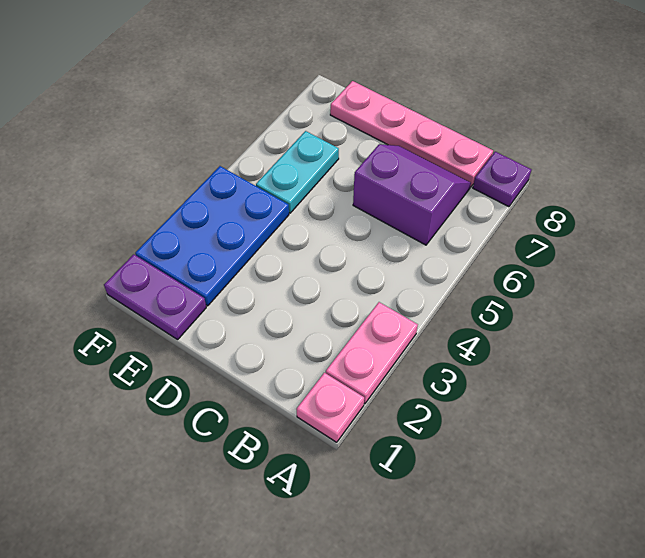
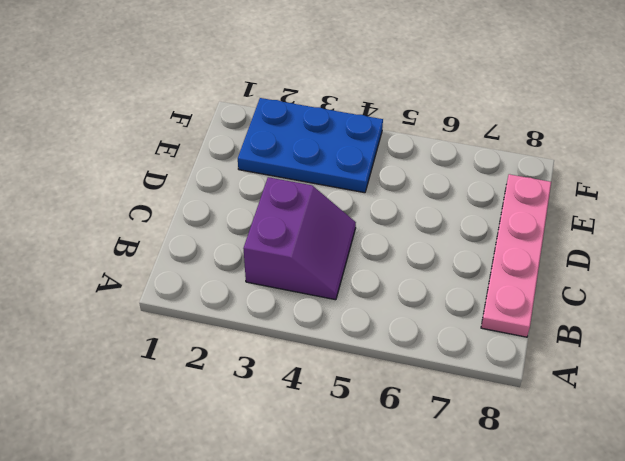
purple slope B3:C4 level 1 top 3 -> purple slope B6:C7 level 1 top 6
none -> pink plate A1 level 1
none -> pink plate A2:A3 level 1

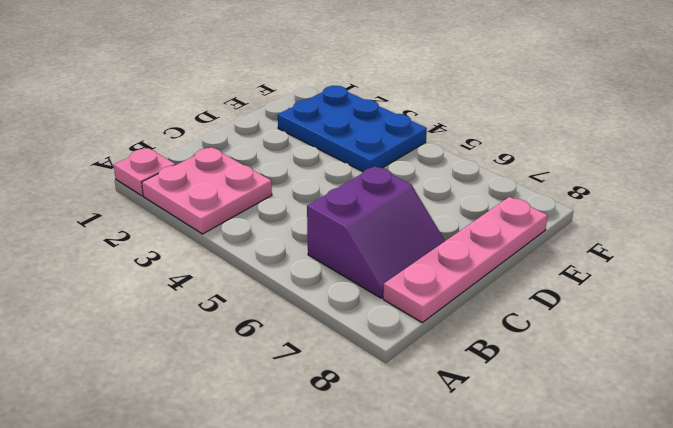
pink plate A2:B3 level 1 -> pink plate A2:A3 level 1
none -> purple plate A8 level 1
none -> purple plate E1:F1 level 1

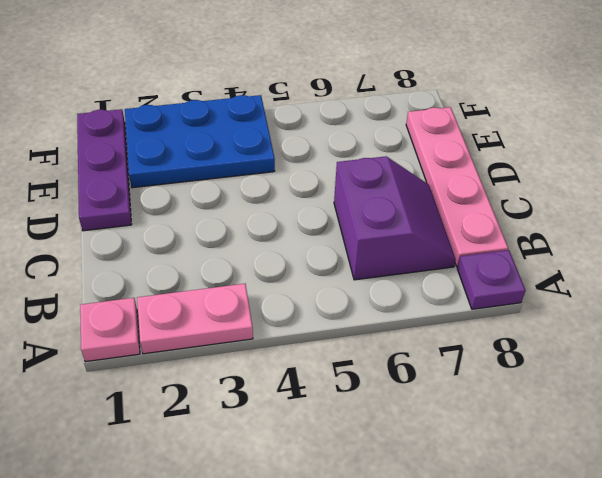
purple plate D1:F1 level 1 -> purple plate E1:F1 level 1
none -> cyan plate E5:E6 level 1

